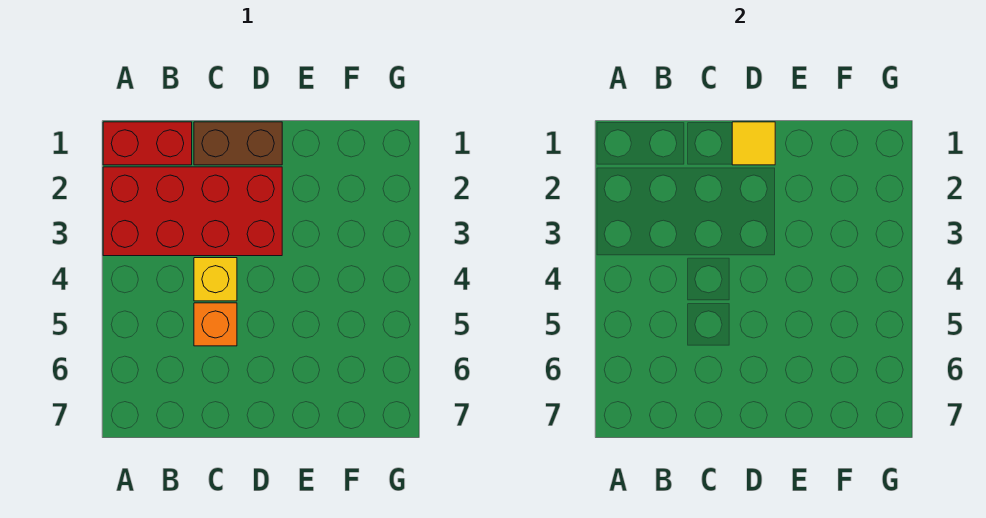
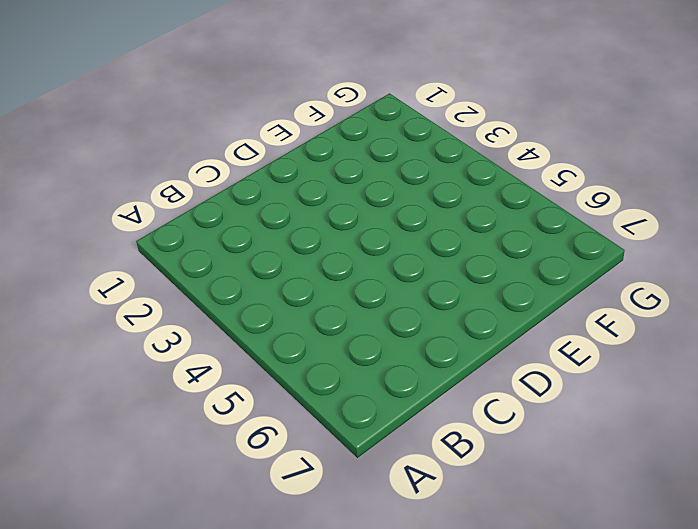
none -> red brick A1:B1 level 1
none -> red brick A2:D3 level 1

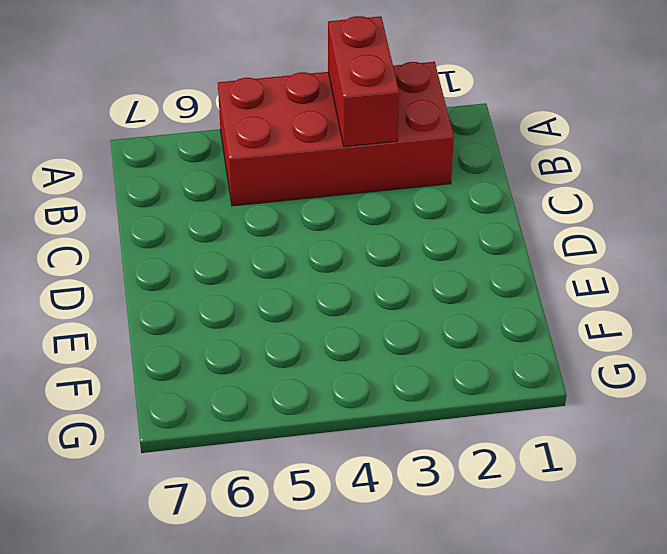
red brick A2:B5 level 1 -> red brick A2:D3 level 1
red brick A3:B3 level 2 -> red brick A1:B1 level 1
none -> brown brick C1:D1 level 1
none -> yellow brick C4 level 1

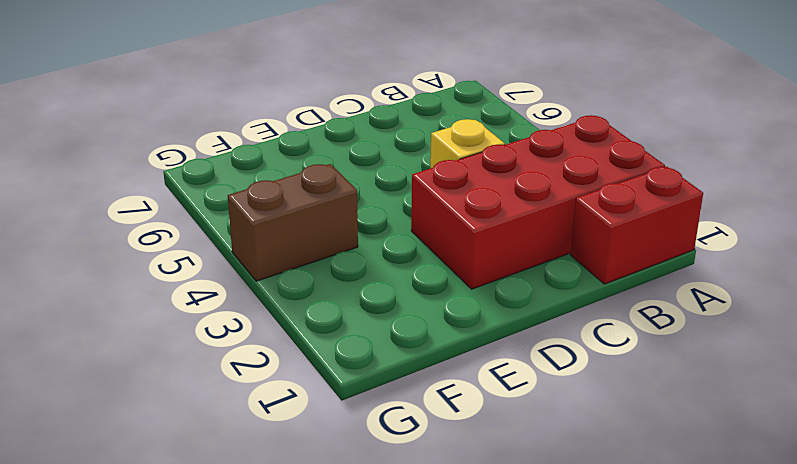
brown brick F4:G4 level 1 -> brown brick C1:D1 level 1
none -> orange brick C5 level 1
none -> yellow tile D1 level 2

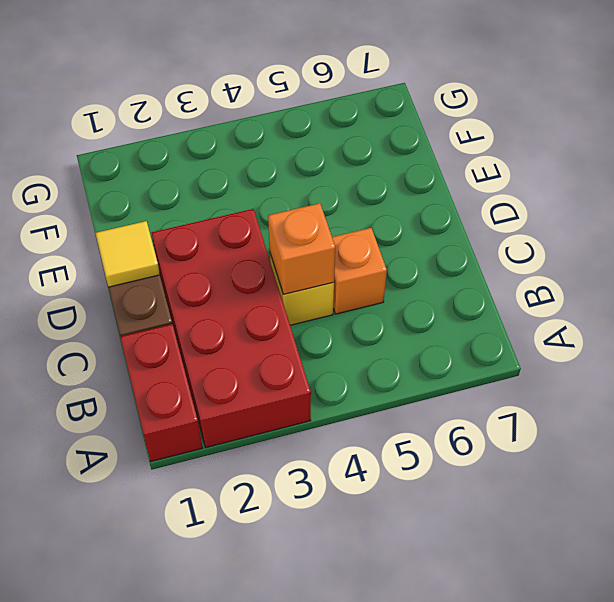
orange brick C4 level 2 -> none

